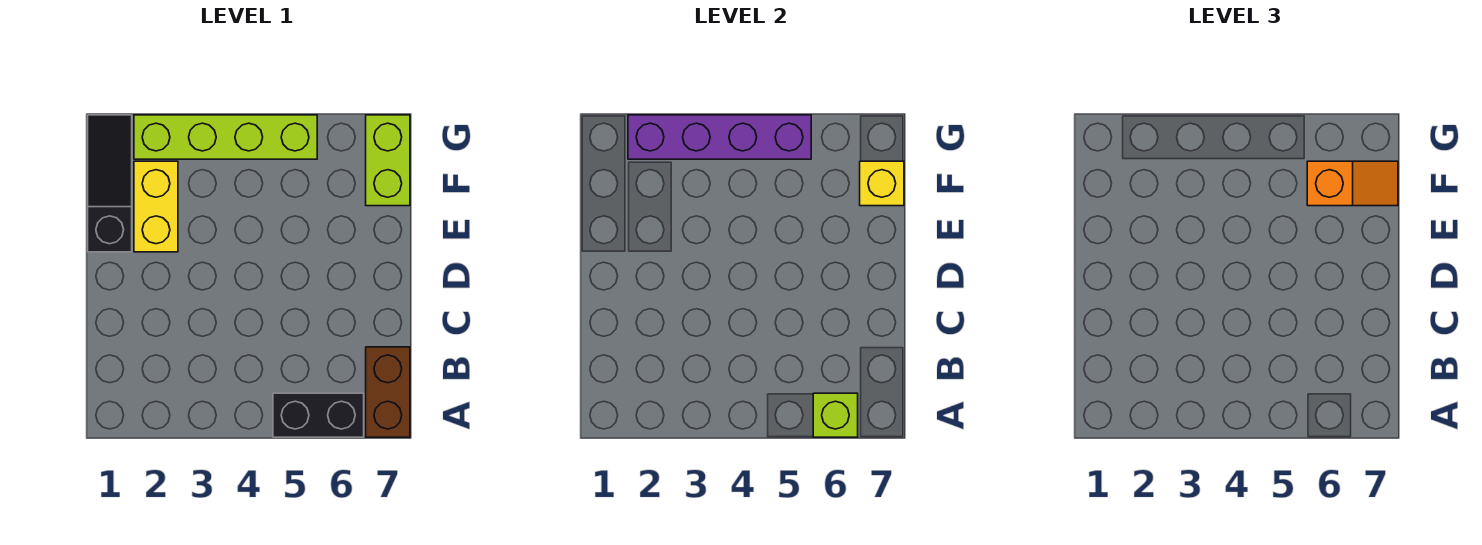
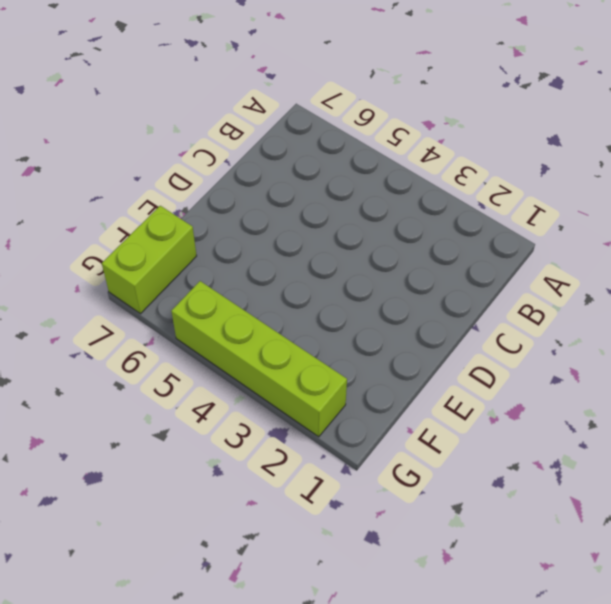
none -> black brick A5:A6 level 1
none -> brown brick A7:B7 level 1

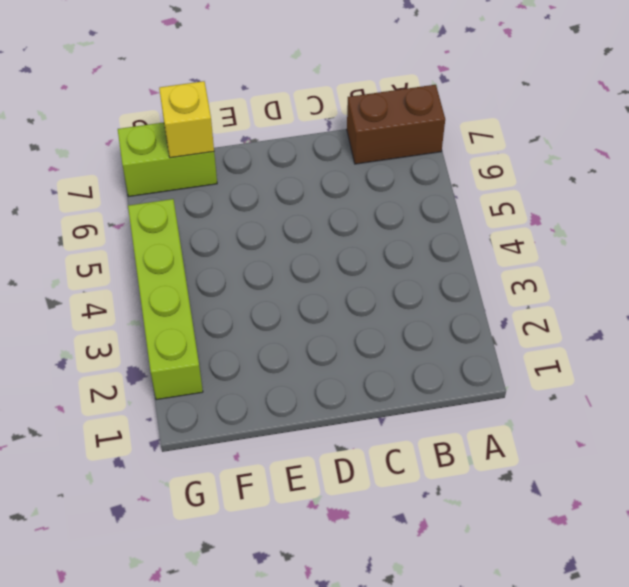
none -> black brick A5:A6 level 1
none -> black slope E1:G1 level 1 top E

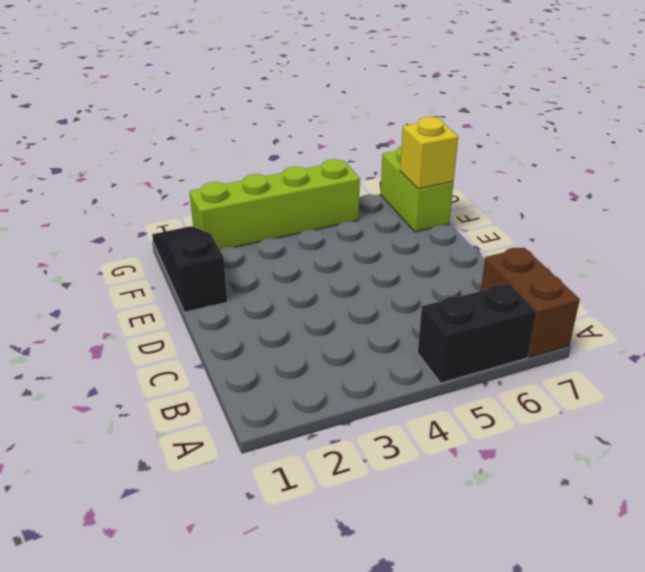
none -> yellow brick E2:F2 level 1
none -> lime brick A6 level 2

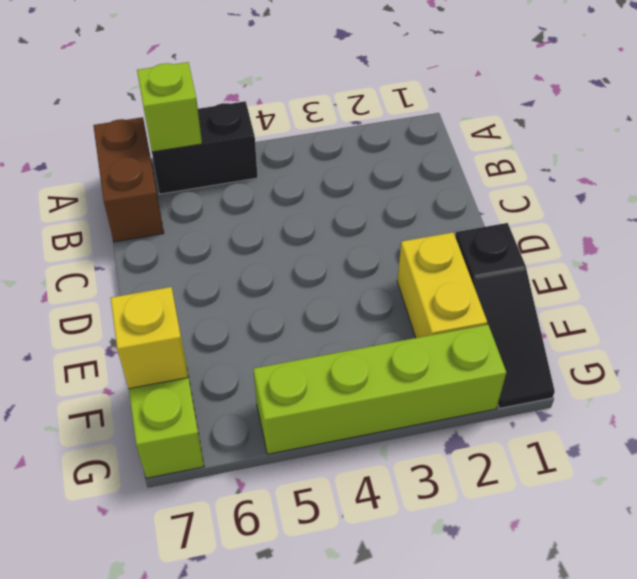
none -> purple brick G2:G5 level 2
none -> orange slope F6:F7 level 3 top 6

